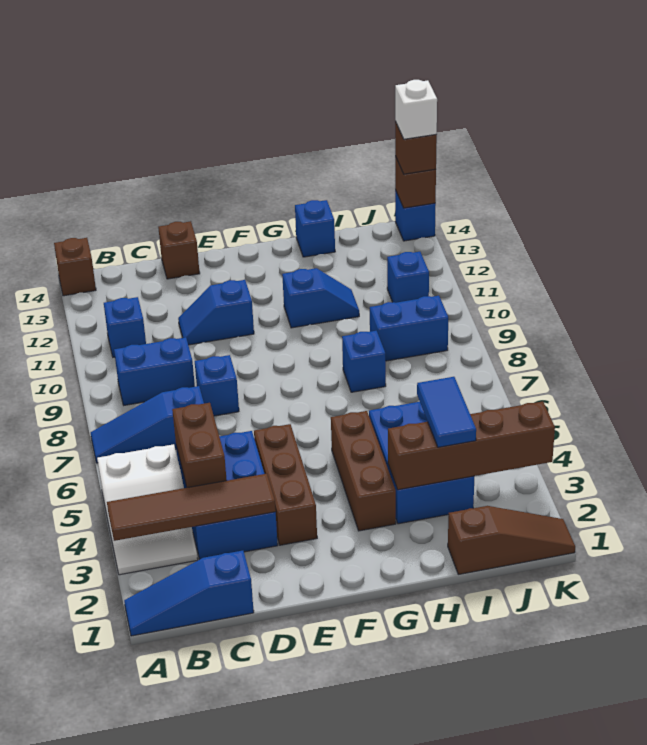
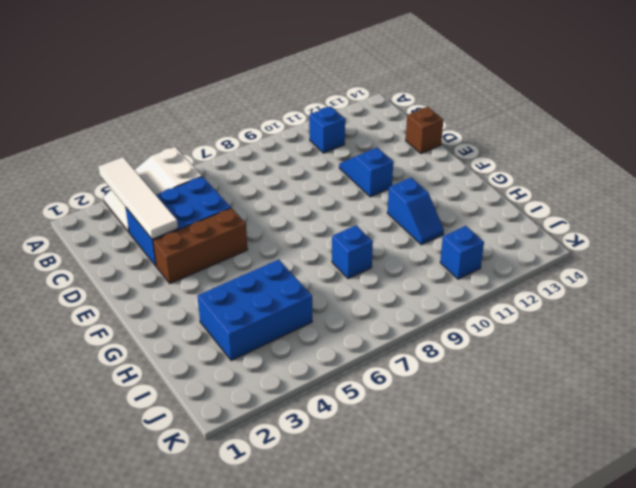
white tile A3:D3 level 2 -> brown tile A3:D3 level 2
none -> blue slope A1:C1 level 1 top C
none -> blue slope A7:C7 level 1 top C
none -> brown brick A14 level 1

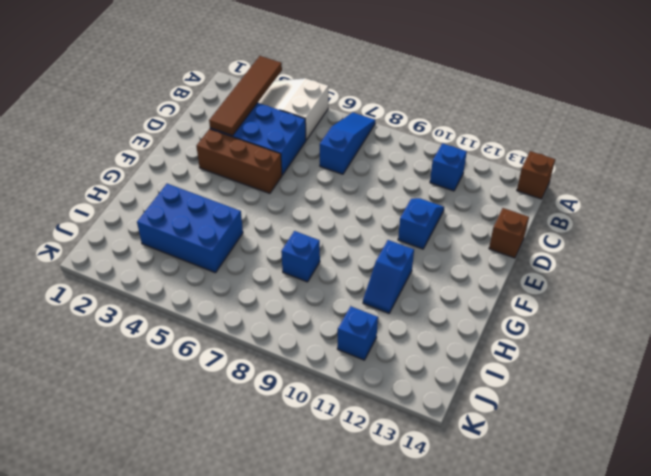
none -> blue slope A1:C1 level 1 top C
none -> blue brick B9:C9 level 1
none -> blue brick D8 level 1

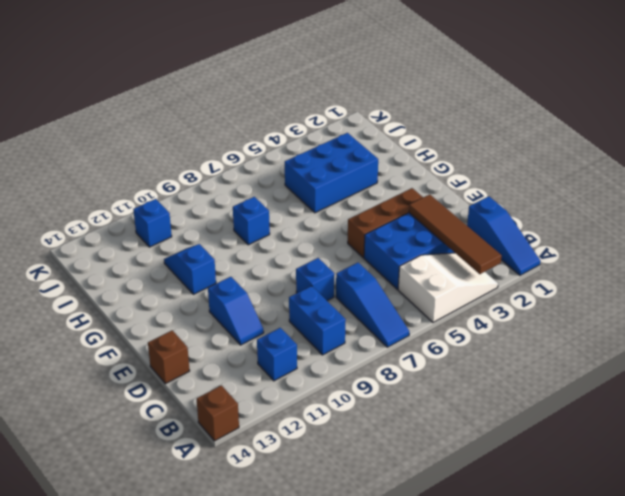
none -> brown brick G3:G5 level 1
none -> blue brick H14 level 1
none -> brown slope I1:K1 level 1 top I

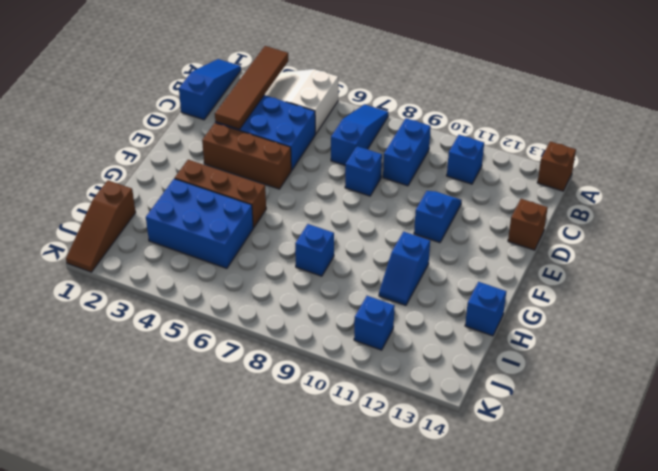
none -> blue brick I9:J9 level 1
none -> blue brick K14 level 1
none -> brown brick C4:C5 level 2

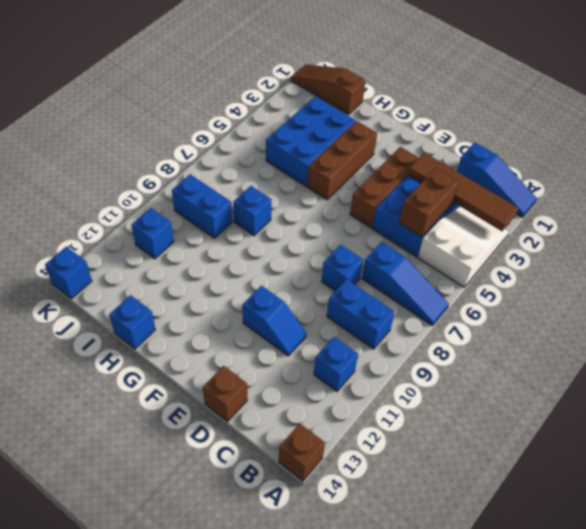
none -> blue slope G11:H11 level 1 top G
none -> brown brick H3:K3 level 2
none -> brown brick K14 level 2

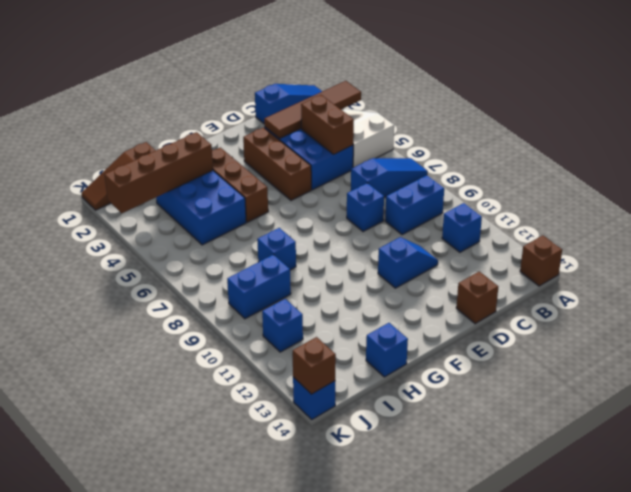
none -> blue slope G11:H11 level 1 top G
none -> blue tile I3:I4 level 3
none -> brown brick K14 level 3

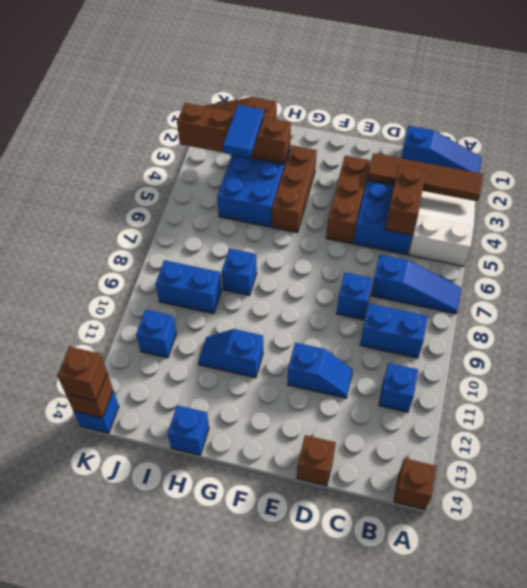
none -> white brick K14 level 4

